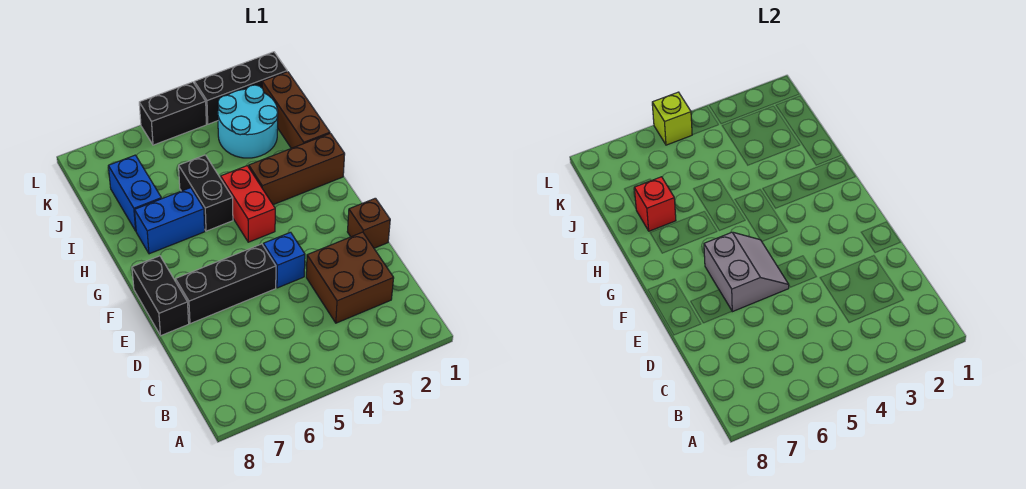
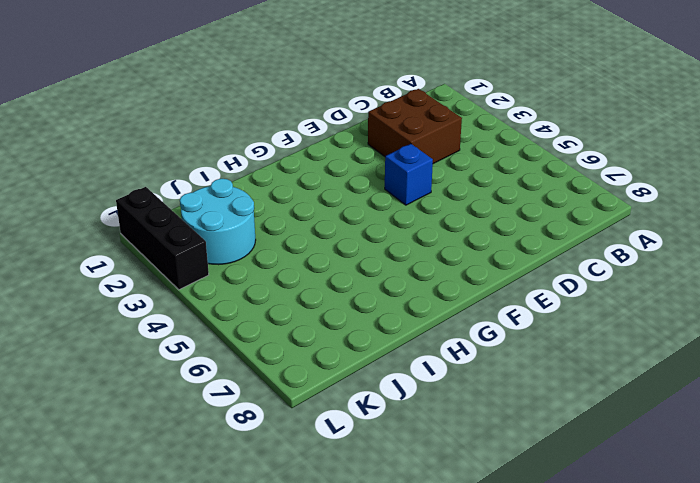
none -> brown brick E1 level 1
none -> black brick E5:E7 level 1
none -> black brick E8:F8 level 1

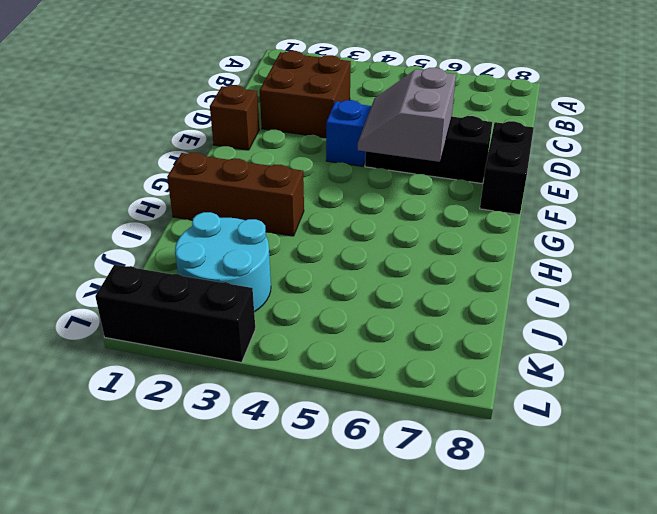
none -> red brick G4:H4 level 1
none -> black brick H5:I5 level 1
none -> blue brick H6:H7 level 1

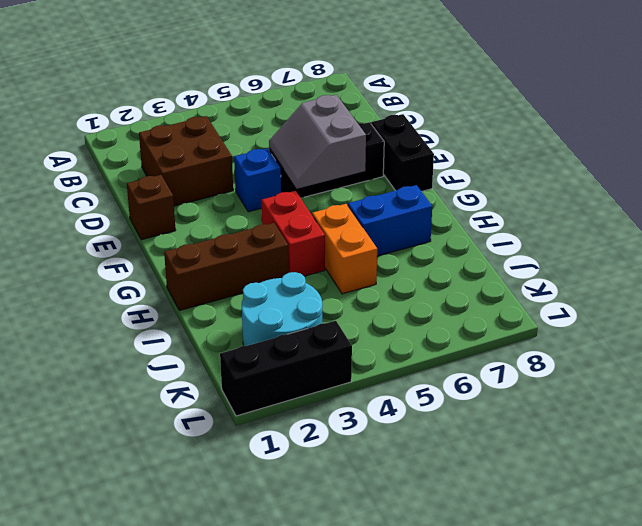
orange brick H5:I5 level 1 -> black brick H5:I5 level 1
none -> brown brick I1:K1 level 1
none -> blue brick I7:J7 level 1
none -> black brick L4:L5 level 1

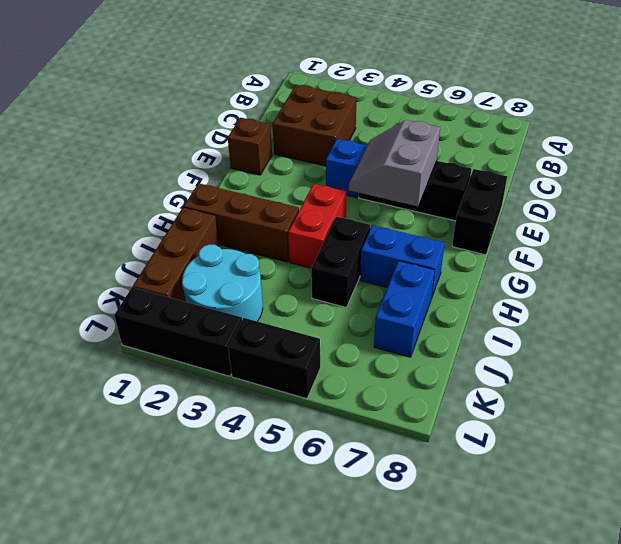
none -> red brick I7 level 2
none -> lime brick L5 level 2

